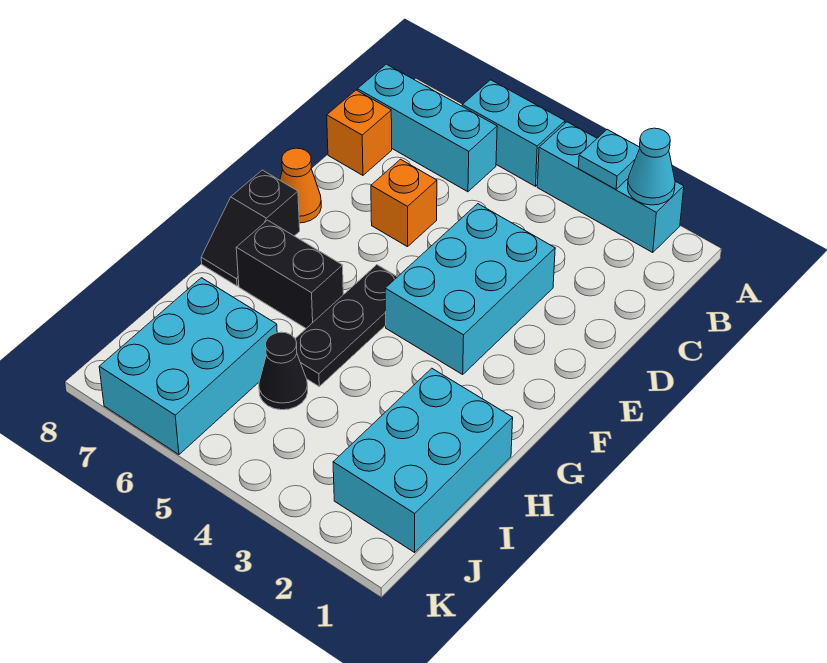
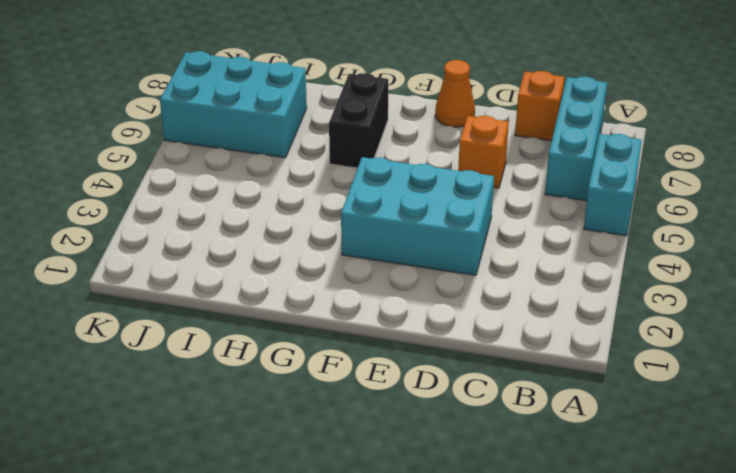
none -> cyan brick A2:A4 level 1
none -> black plate F5:H5 level 1
none -> black slope F8:G8 level 1 top F

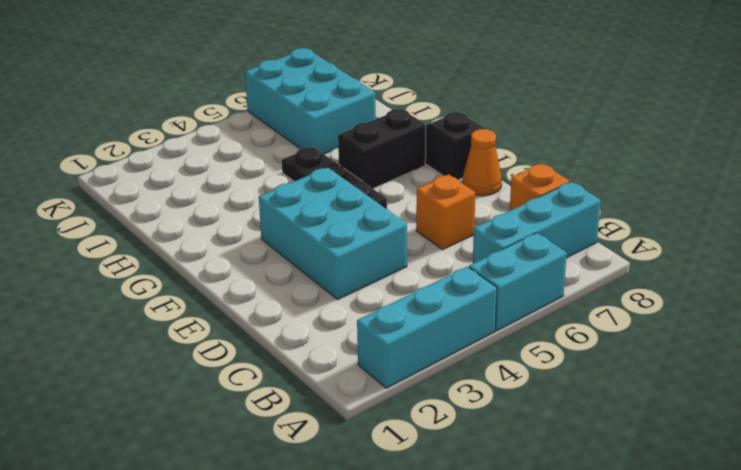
none -> cyan brick H1:J2 level 1
none -> black cone I5 level 1
none -> cyan cone A2 level 2

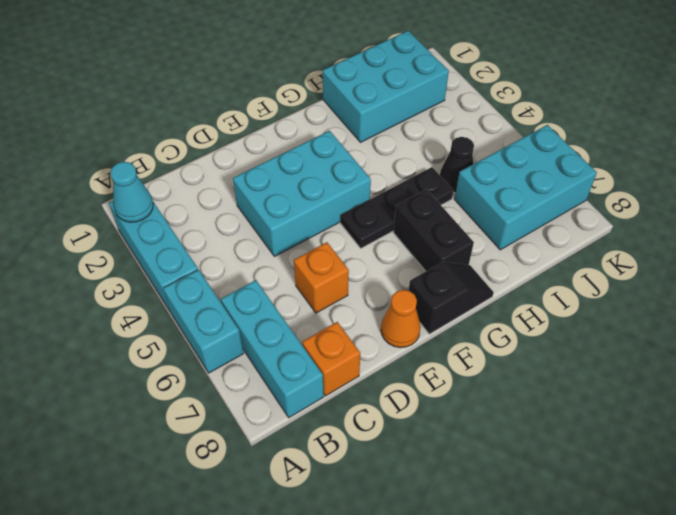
none -> cyan plate A3 level 2

